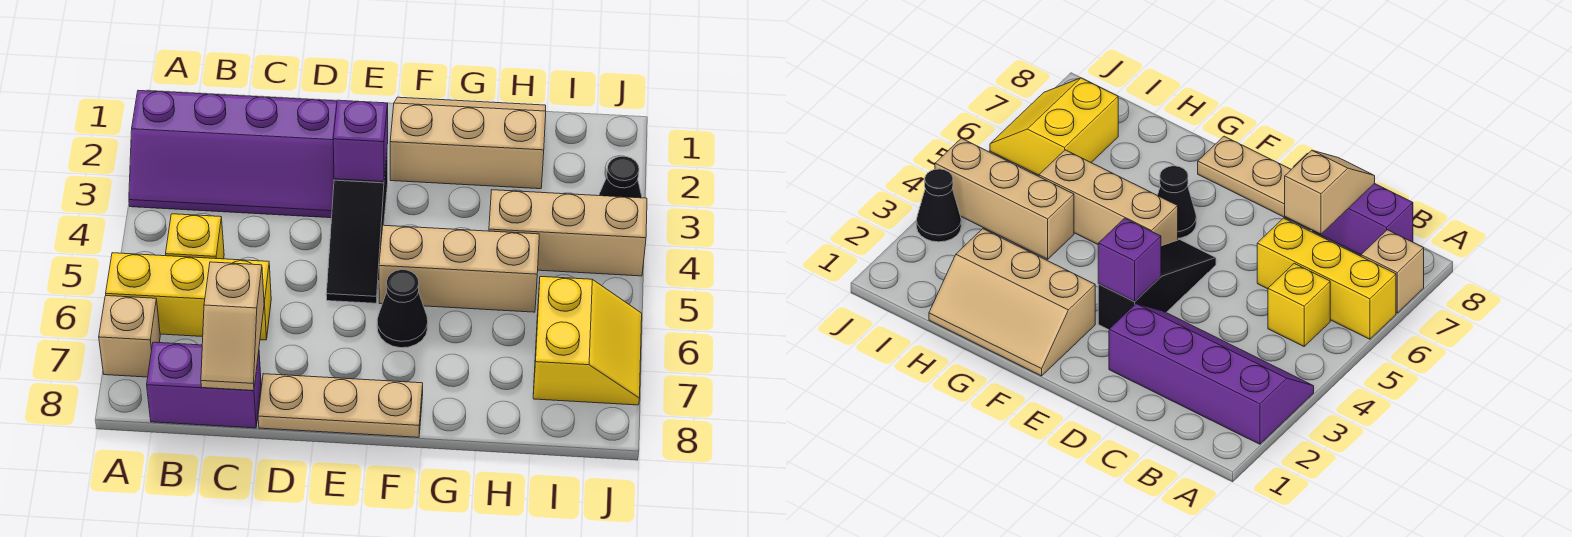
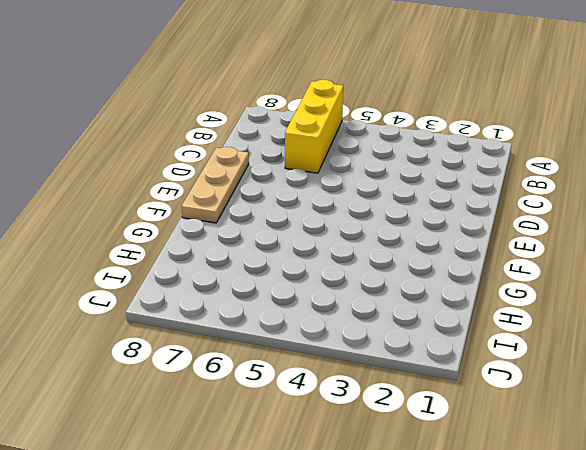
none -> purple slope A2:D3 level 1 top 2
none -> tan brick A7 level 1
none -> yellow brick B5 level 1

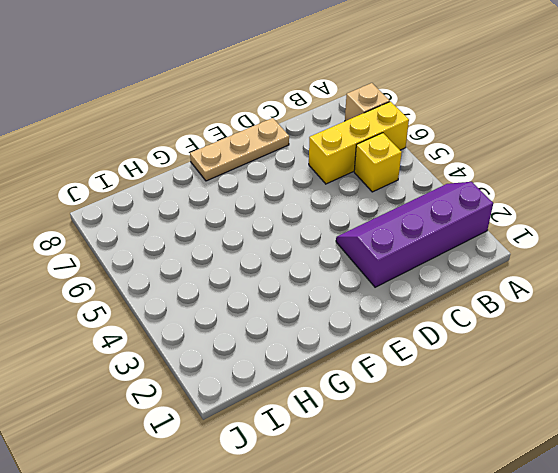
none -> purple brick B8:C8 level 1
none -> black slope E3:E5 level 1 top 3
none -> tan slope F1:H2 level 1 top 2

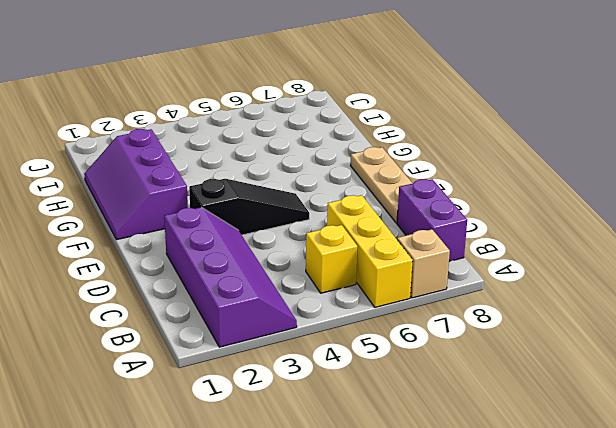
purple slope F1:H2 level 1 top 2 -> tan slope F1:H2 level 1 top 2
none -> tan brick F5:H5 level 1
none -> black cone F6 level 1
none -> tan brick H4:J4 level 1

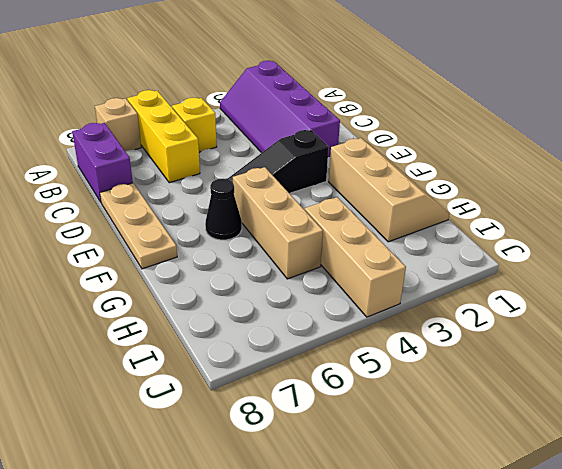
none -> yellow slope I6:J7 level 1 top I
none -> black cone J3 level 1
none -> tan slope C7:C8 level 2 top 7

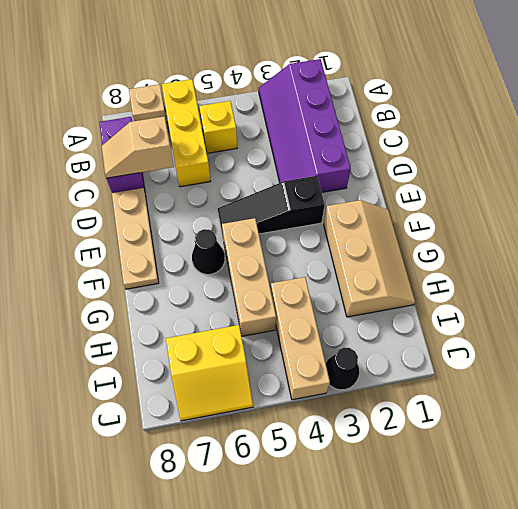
none -> purple brick E3 level 2

